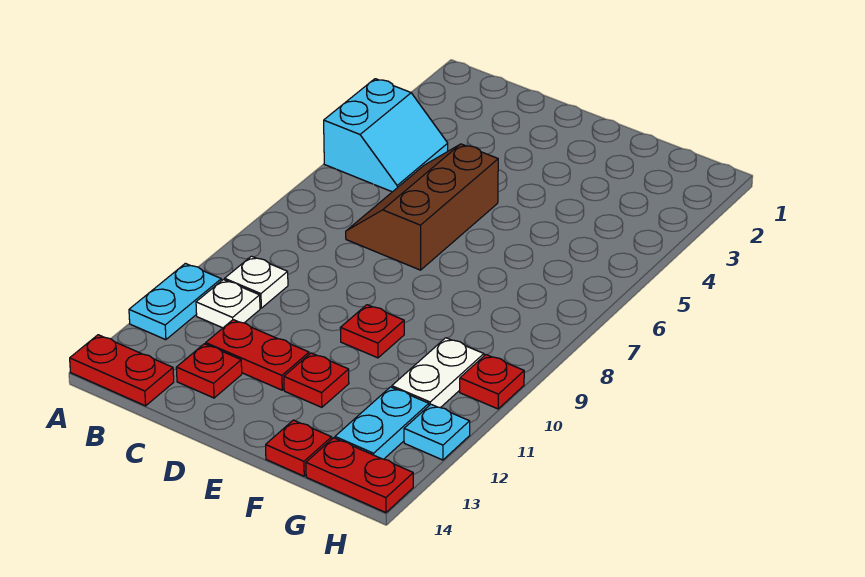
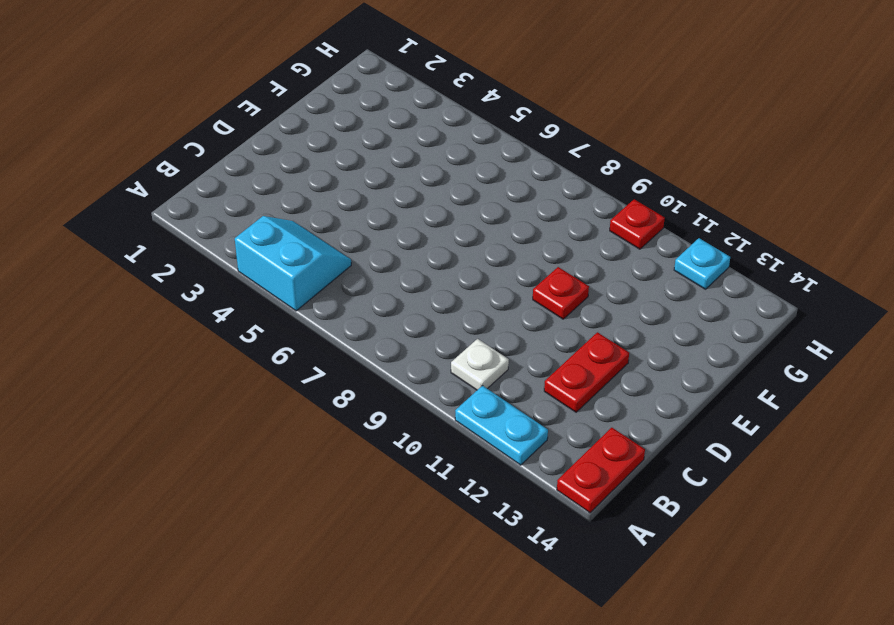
none -> white plate B11 level 1
none -> brown slope C5:D7 level 1 top D
none -> red plate C13 level 1

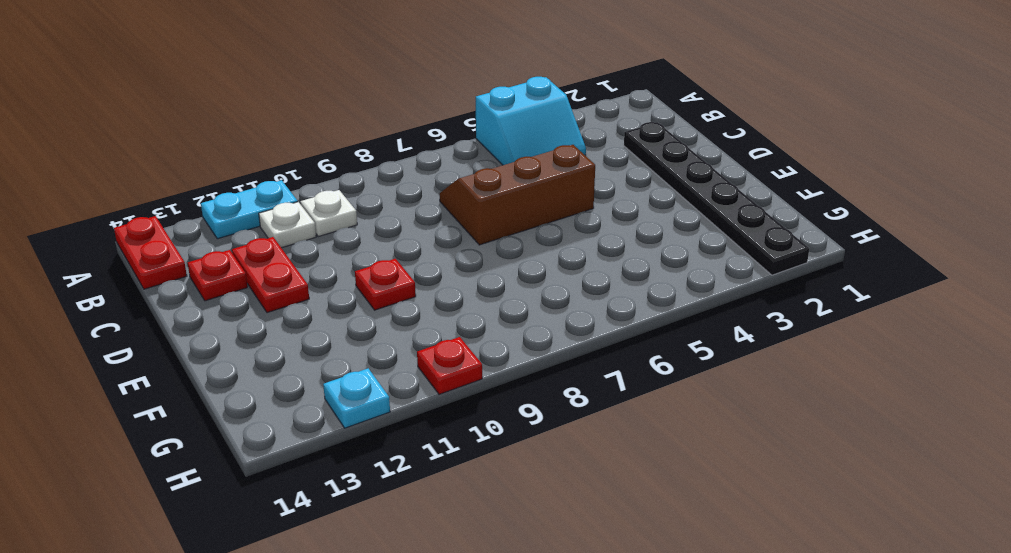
black plate C2:H2 level 1 -> none
none -> red plate E12 level 1
none -> red plate F14 level 1
none -> white plate G10:G11 level 1

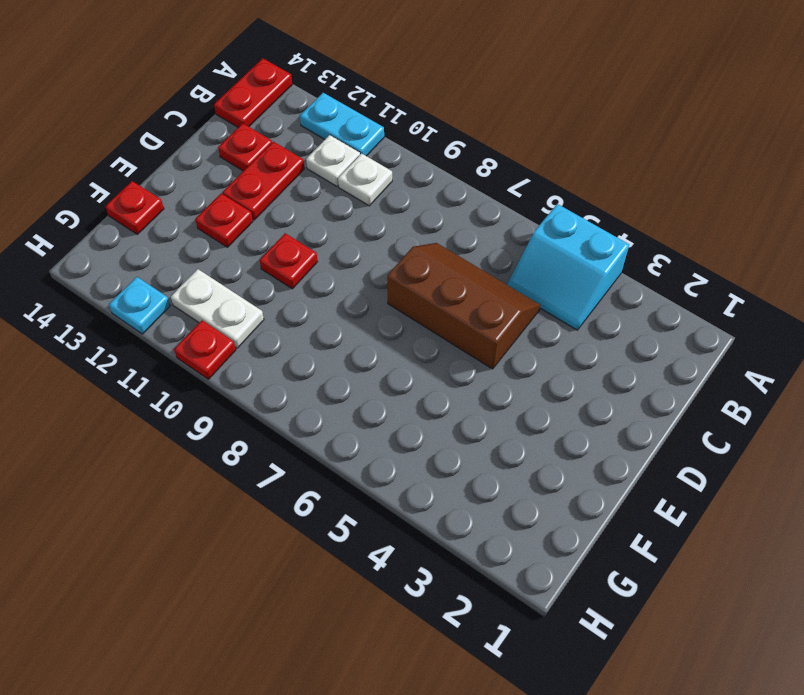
none -> cyan plate G12:G13 level 1
none -> red plate G14:H14 level 1

